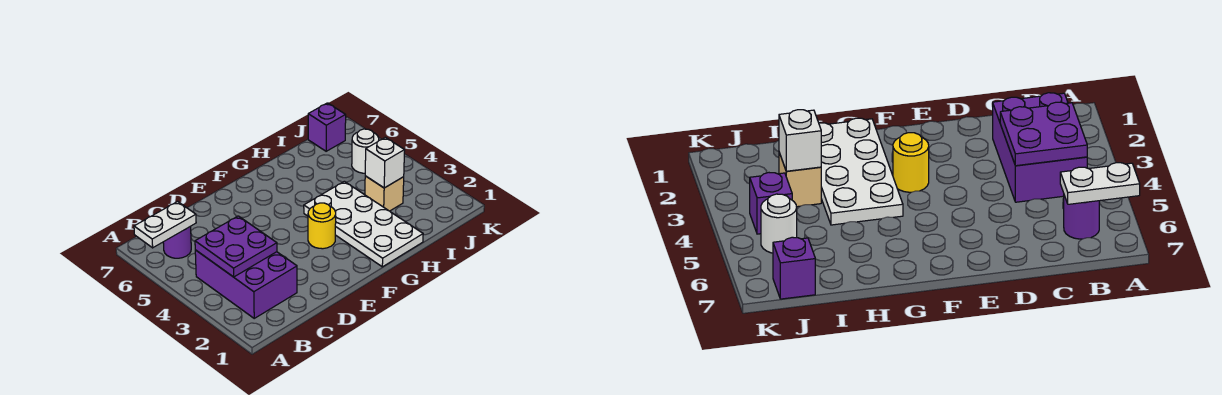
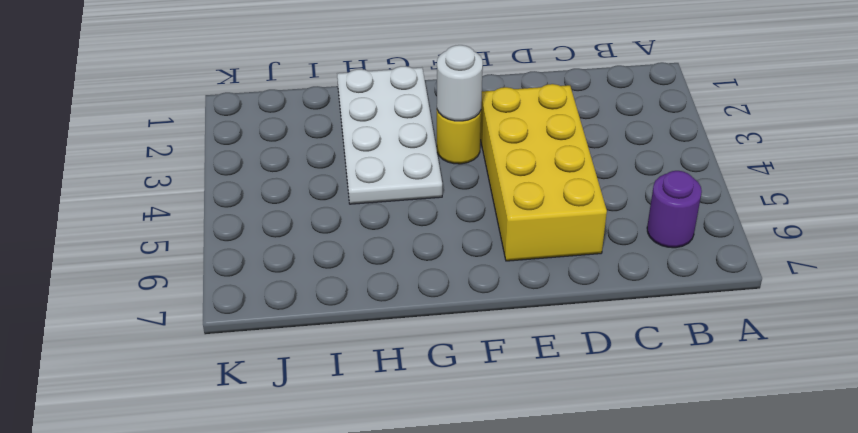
yellow brick D3:E6 level 1 -> none
white round brick F3 level 2 -> white round brick J5 level 1
none -> purple brick B2:C4 level 1
none -> tan brick I3 level 1

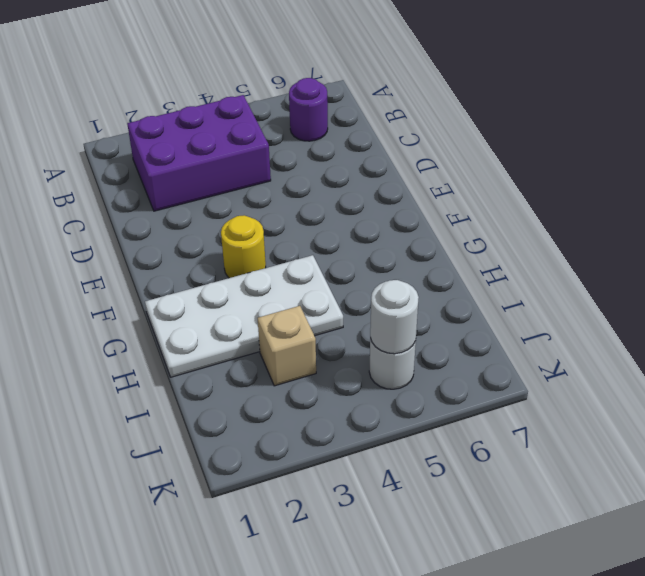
white round brick J5 level 2 -> none
none -> purple brick J4 level 1
none -> purple brick J7 level 1

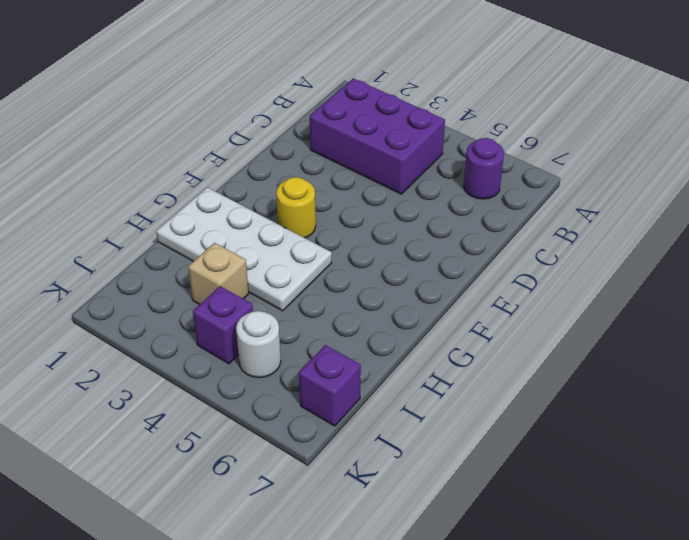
none -> white plate A6:B6 level 2
none -> purple plate B3:C4 level 2

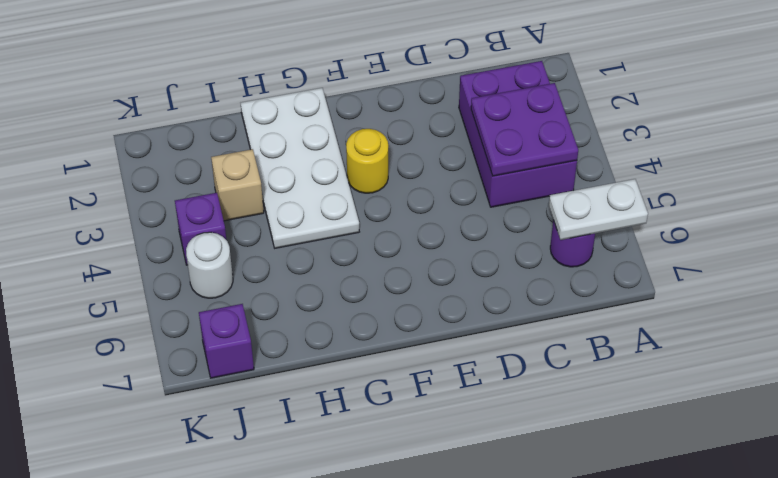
none -> white brick I3 level 2

